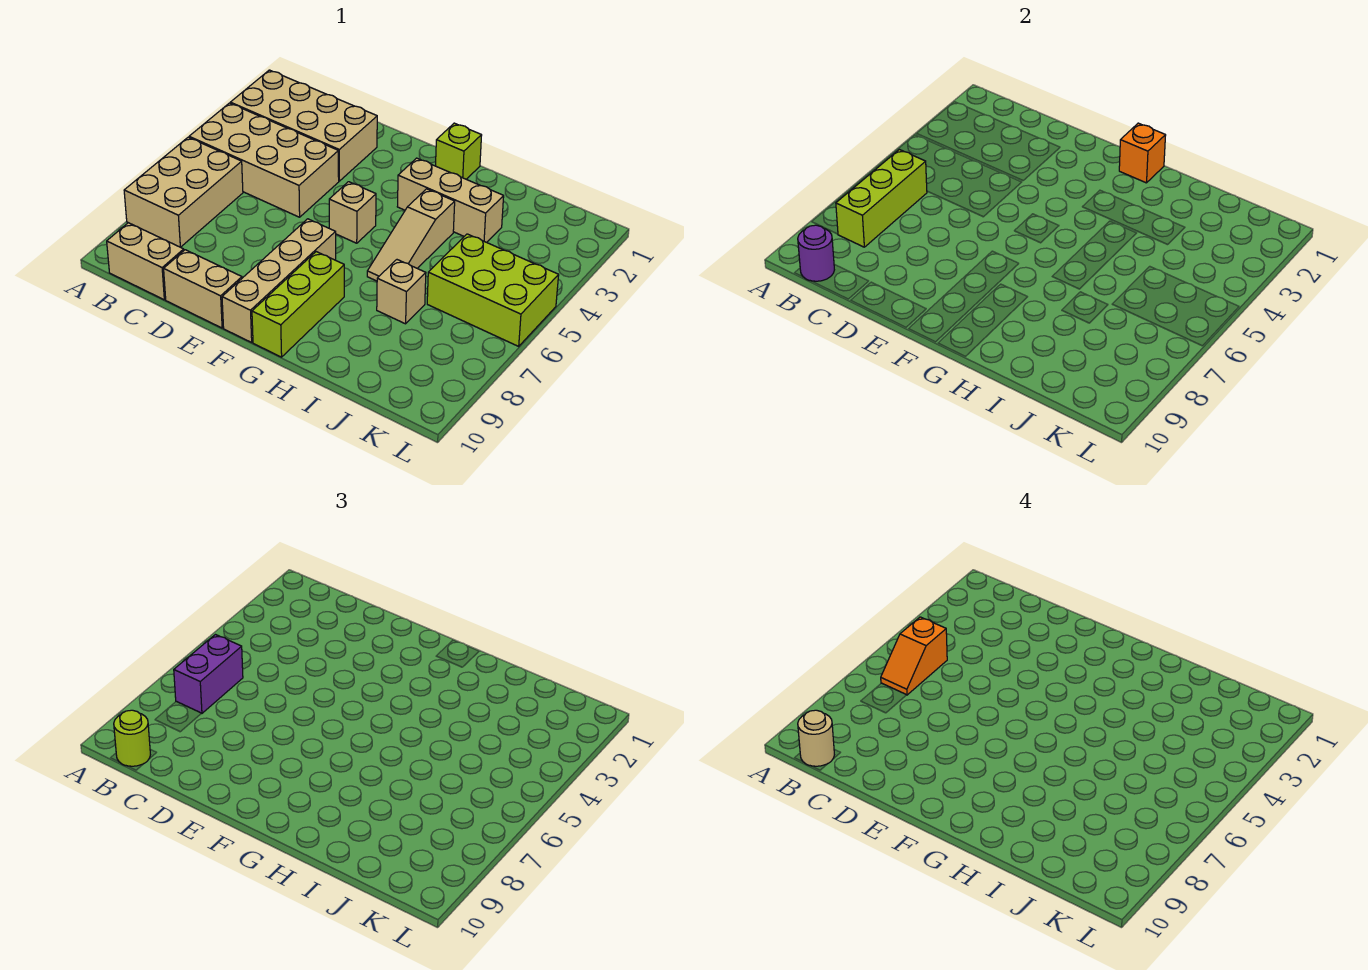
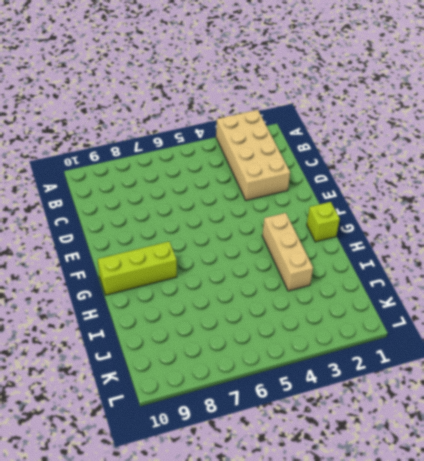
none -> tan brick A4:D5 level 1
none -> tan brick A6:B8 level 1
none -> tan brick B10:C10 level 1

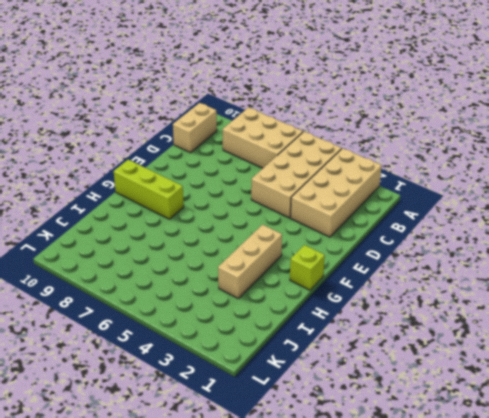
none -> tan brick D10:E10 level 1
none -> tan brick F5 level 1
none -> tan brick F7:F10 level 1

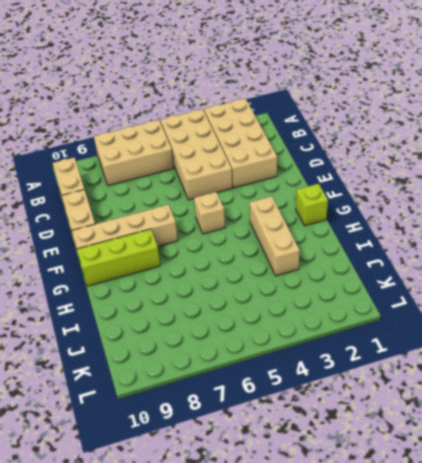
none -> tan slope H4:H6 level 1 top 4
none -> tan brick I7 level 1
none -> lime brick J5:L6 level 1

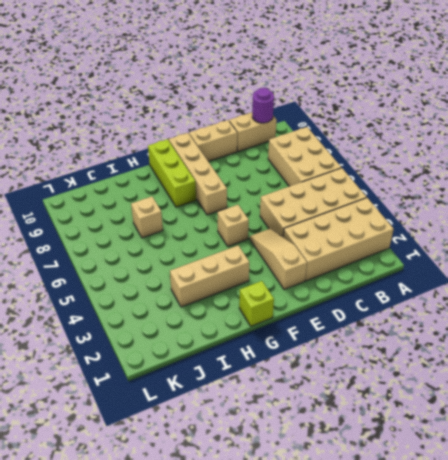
tan slope E2:E4 level 1 top 2 -> tan slope H4:H6 level 1 top 4
none -> lime brick J5:L6 level 1
none -> lime brick B6:B8 level 2
none -> orange brick G1 level 2

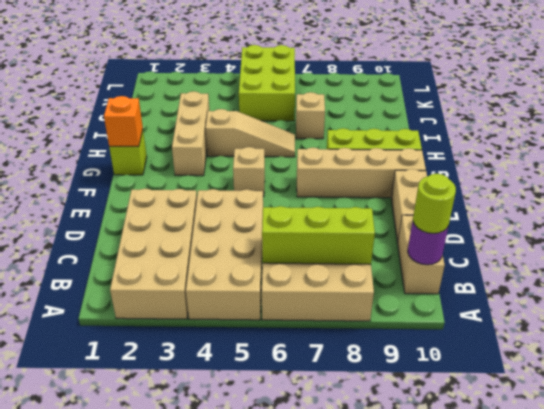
none -> purple brick B6:B7 level 3
none -> orange slope B5:B6 level 4 top 5
none -> tan round brick B10 level 4

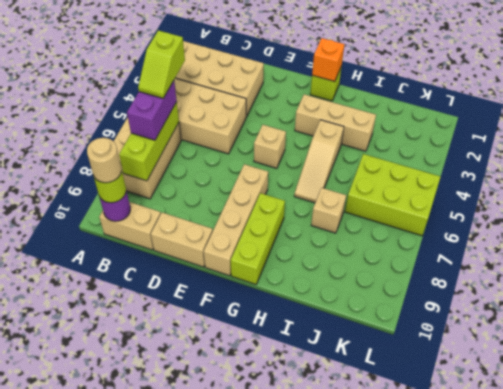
lime slope B5:B6 level 4 top 5 -> orange slope B5:B6 level 4 top 5

